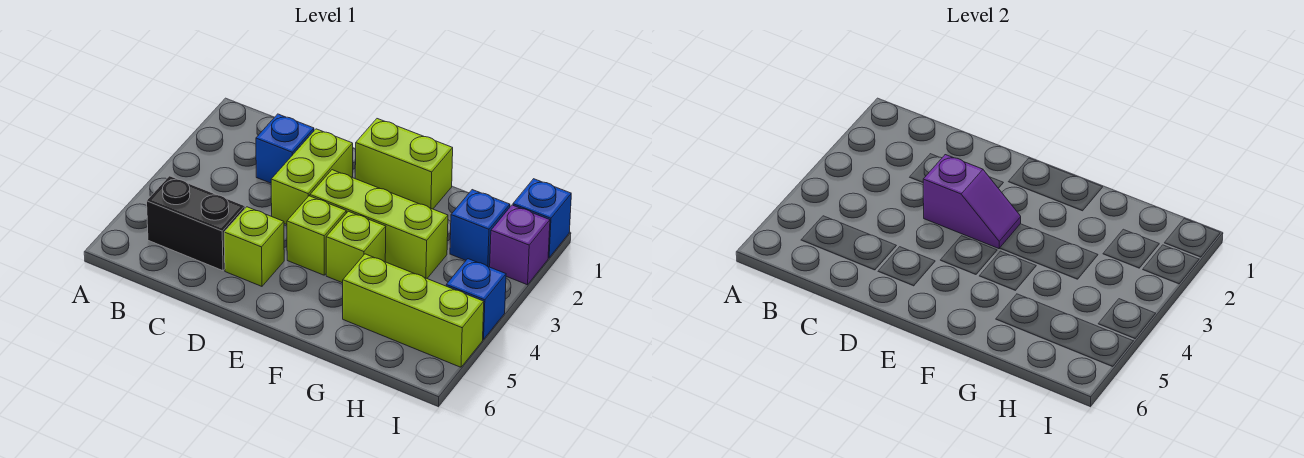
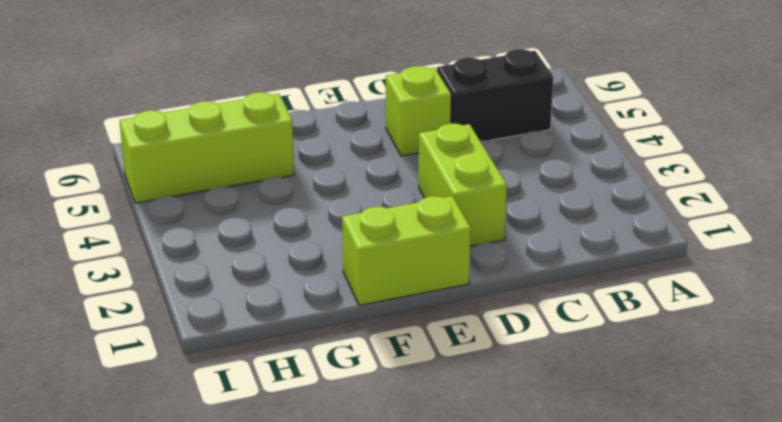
none -> blue brick C2 level 1
none -> lime brick E3:G3 level 1
none -> lime brick E4 level 1

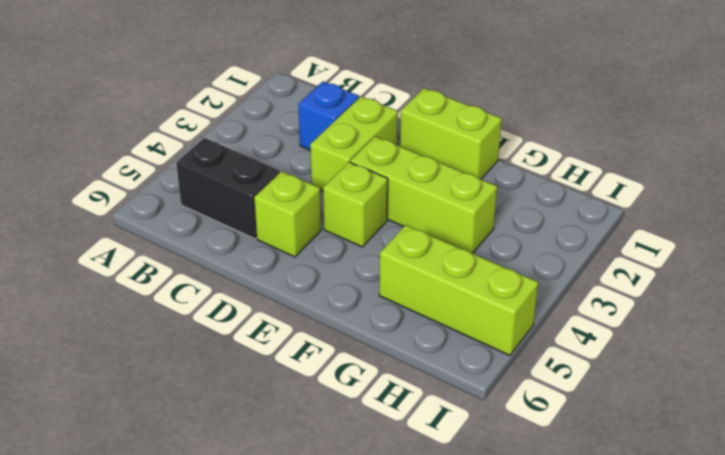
none -> lime brick F4 level 1
none -> blue brick H2 level 1
none -> blue brick I1 level 1

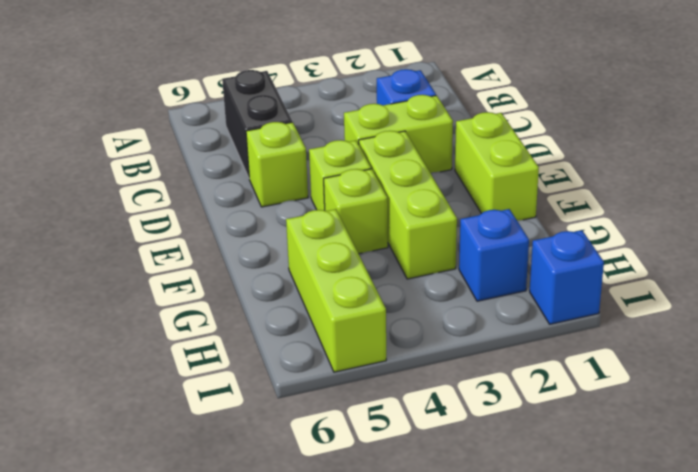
none -> purple brick I2 level 1
none -> blue brick I4 level 1
none -> purple slope D3:E3 level 2 top D

